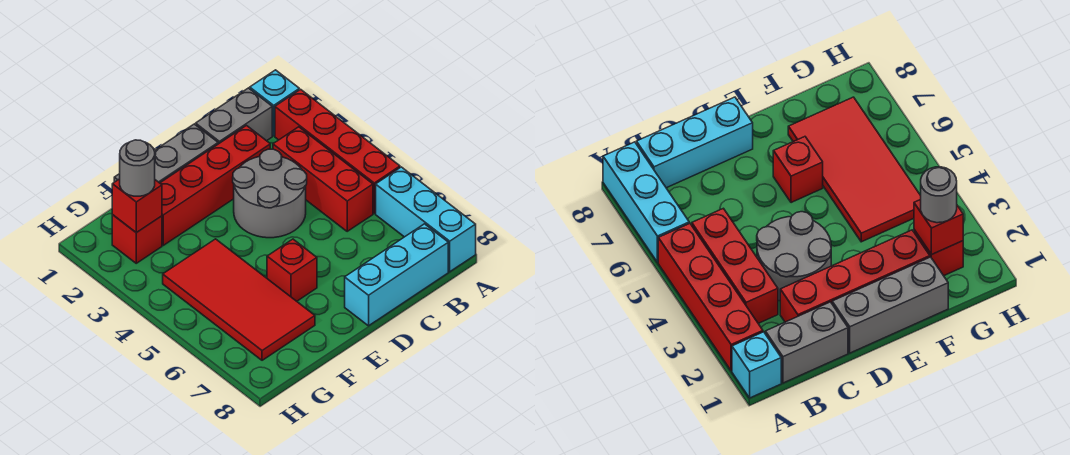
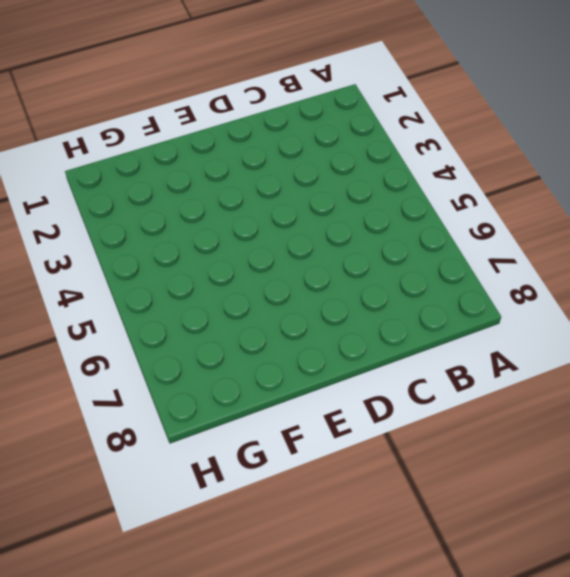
none -> cyan brick A1 level 1
none -> red brick A2:A5 level 1
none -> cyan brick A6:A8 level 1

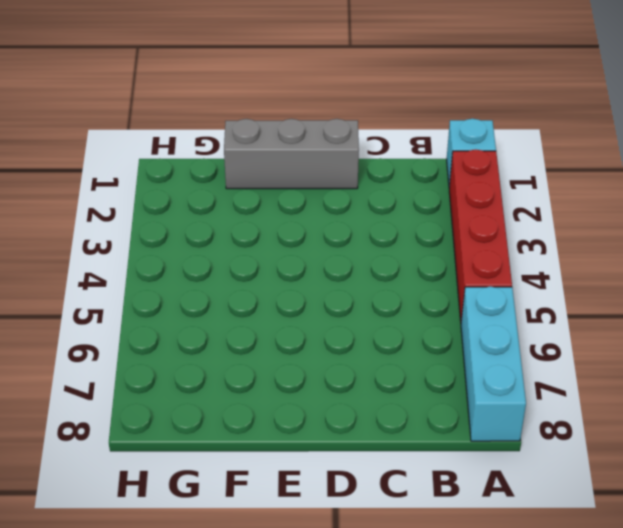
none -> grey brick B1:C1 level 1
none -> red brick B3:B5 level 1
none -> cyan brick B8:D8 level 1

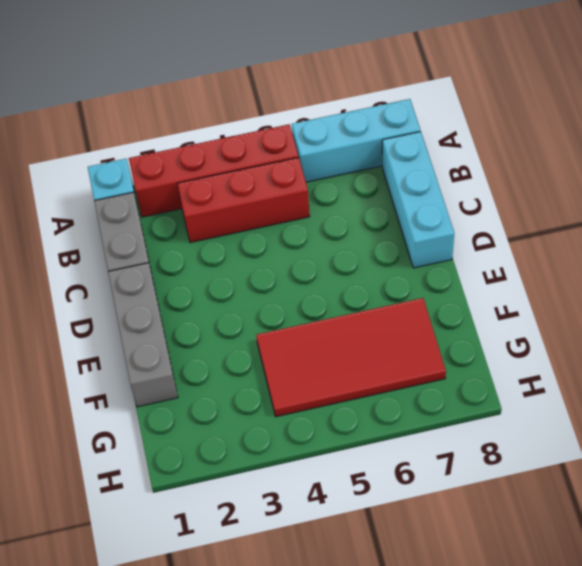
none -> red brick C2:F2 level 1
none -> grey round brick C3:D4 level 1
none -> red brick E6 level 1

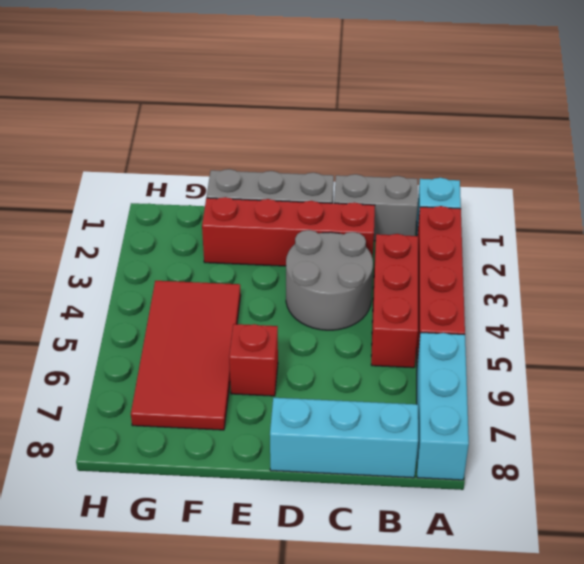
none -> red brick G2 level 1
none -> red brick G2 level 2
none -> grey round brick G2 level 3

